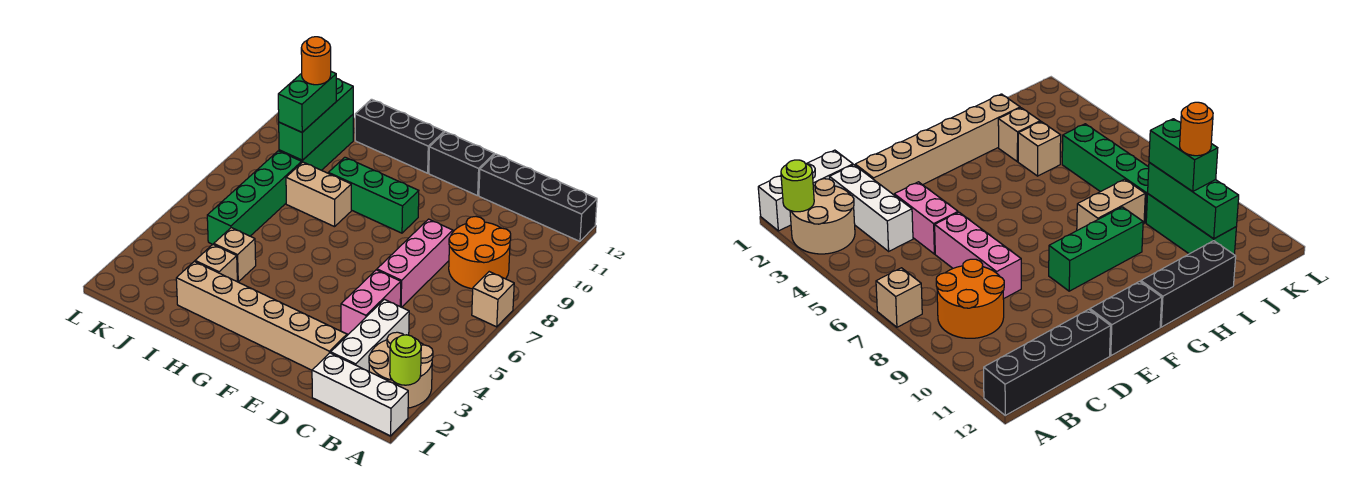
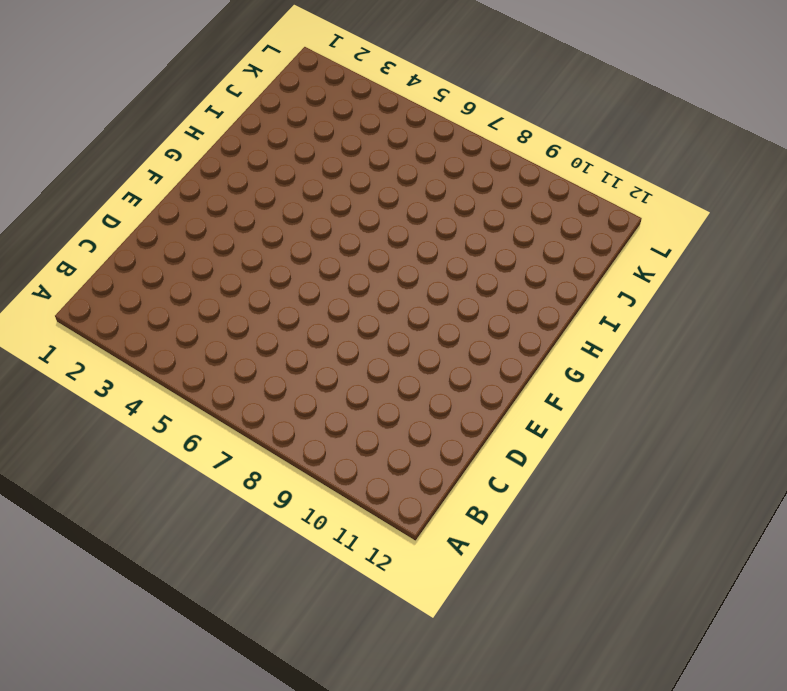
none -> white brick A1:C1 level 1
none -> tan round brick A2:B3 level 1
none -> tan brick A7 level 1

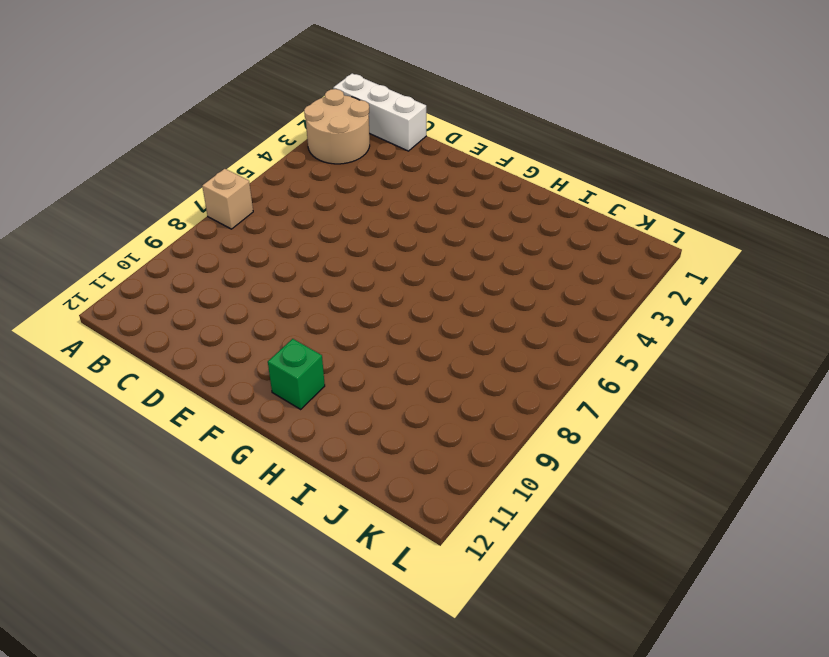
green brick G11 level 1 -> none
none -> black brick A12:D12 level 1
none -> orange round brick B8:C9 level 1
none -> white brick C2:C4 level 1

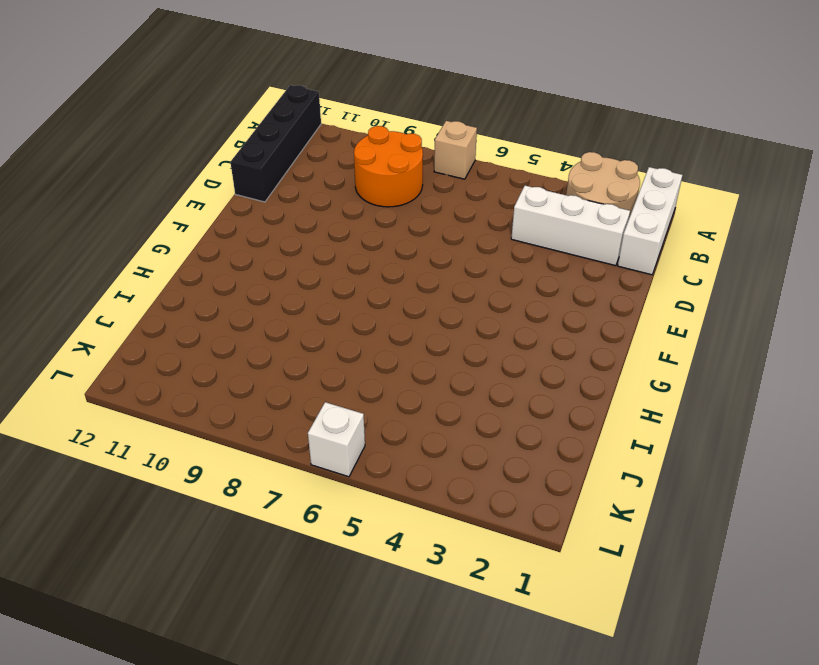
white brick L6 level 1 -> none
none -> tan brick D2:I2 level 1
none -> pink brick D4:D5 level 1
none -> pink brick D6:D8 level 1

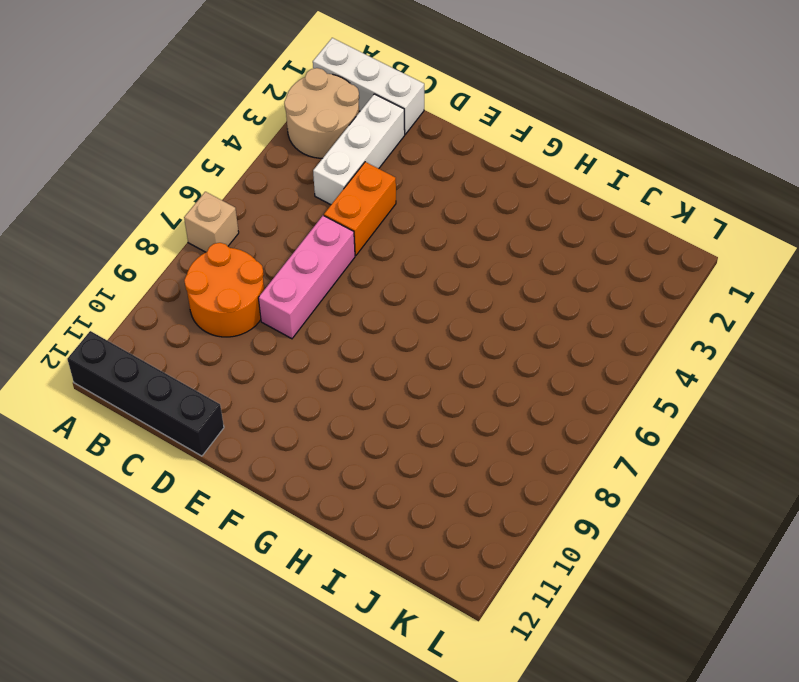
orange brick D4:D5 level 1 -> pink brick D4:D5 level 1
none -> tan brick D2:I2 level 1
none -> black brick E12:F12 level 1
none -> green brick F9:H9 level 1

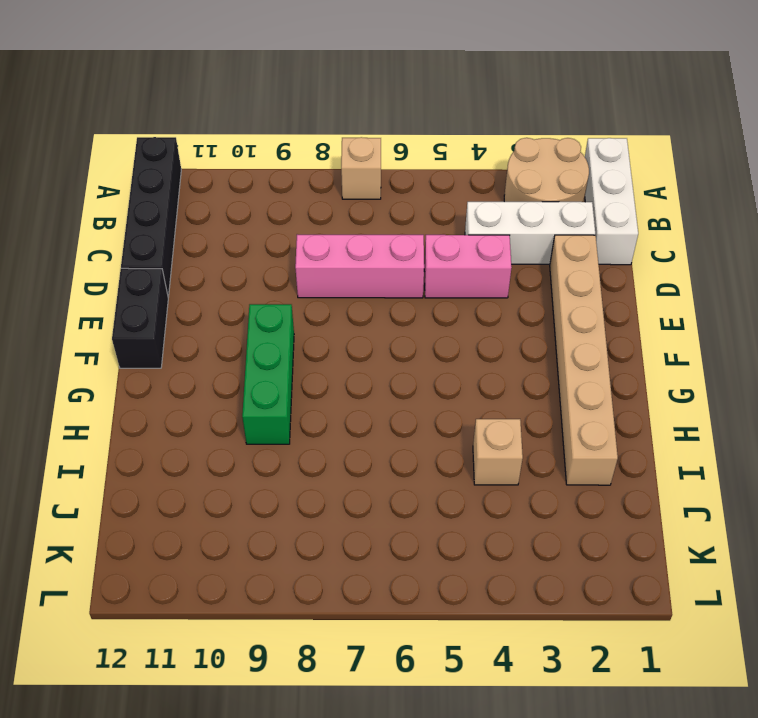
none -> orange round brick B8:C9 level 1
none -> black brick G12:I12 level 1
none -> tan brick H8:I8 level 1

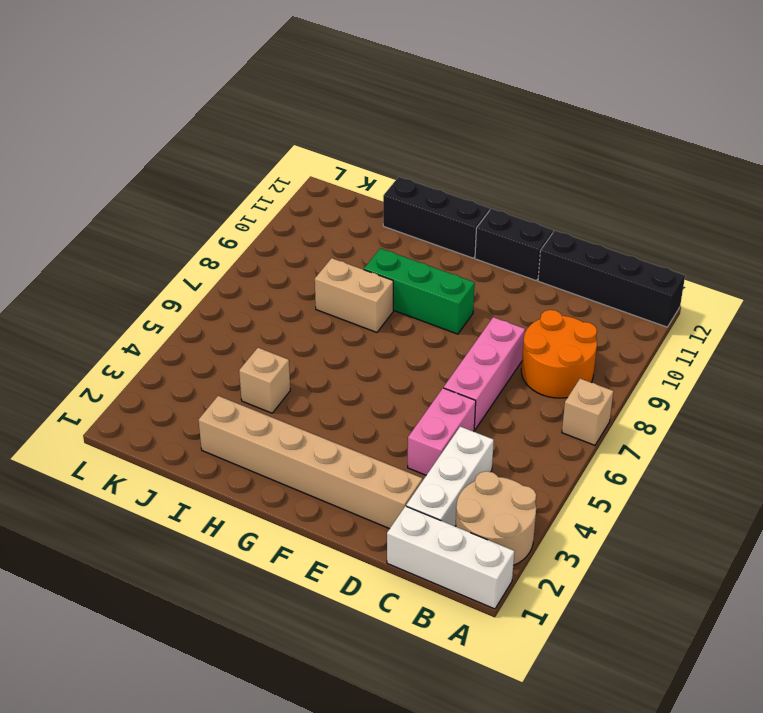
none -> tan brick I3 level 1
none -> green brick J5:J8 level 1
none -> green brick J9:J11 level 1

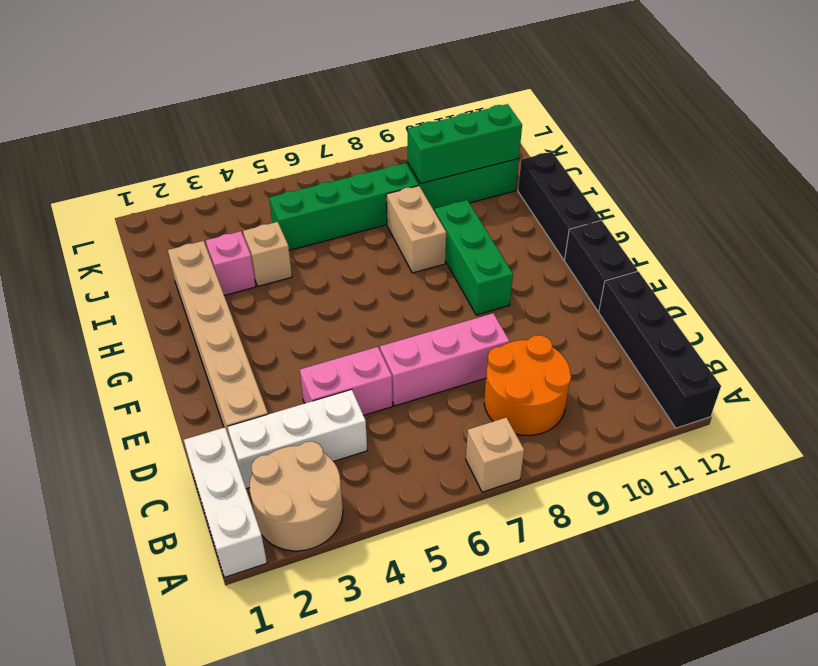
pink brick I3 level 1 -> tan brick I3 level 1
none -> lime round brick A2 level 2
none -> green brick J9:J10 level 3
none -> orange round brick J10 level 4

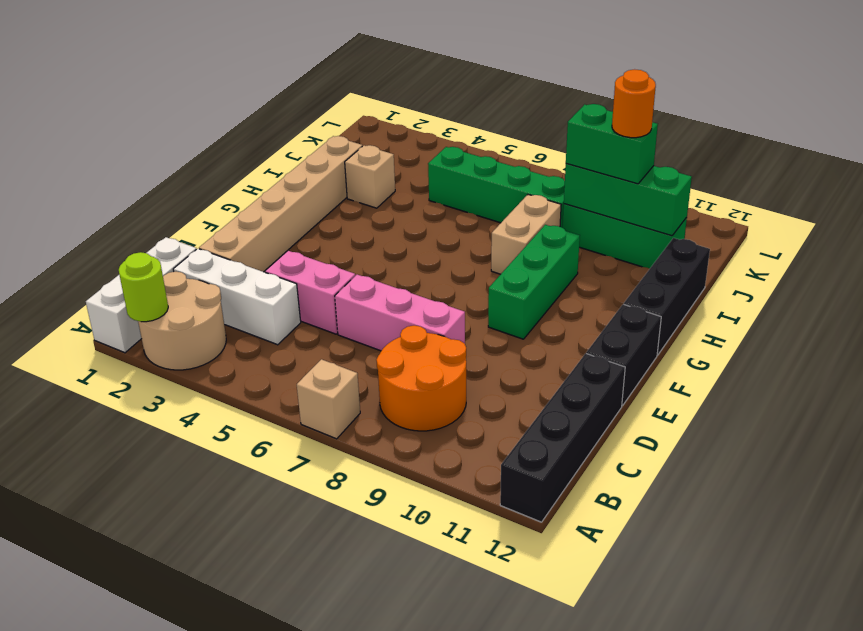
none -> tan brick I4 level 1

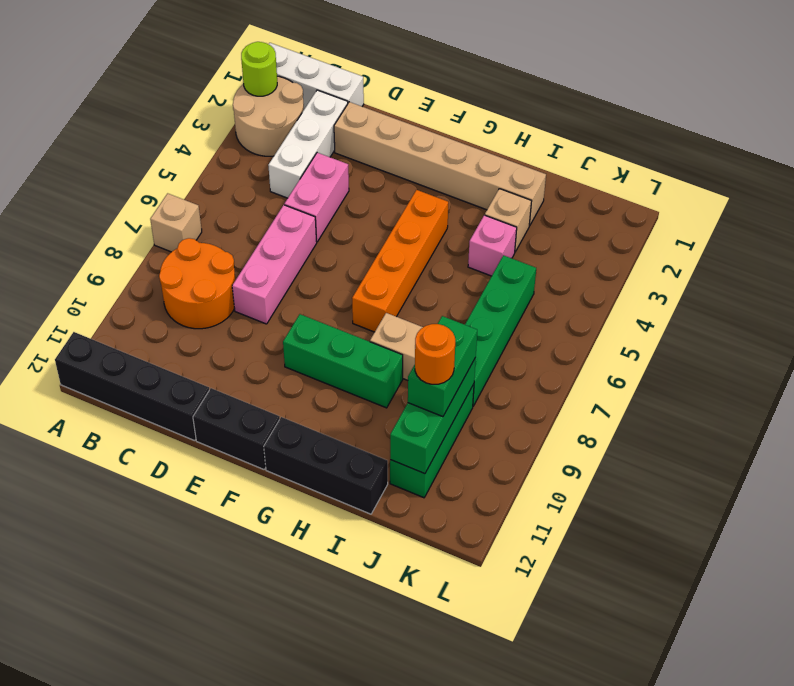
orange brick G4:G7 level 1 -> none
pink brick I4 level 1 -> tan brick I4 level 1

